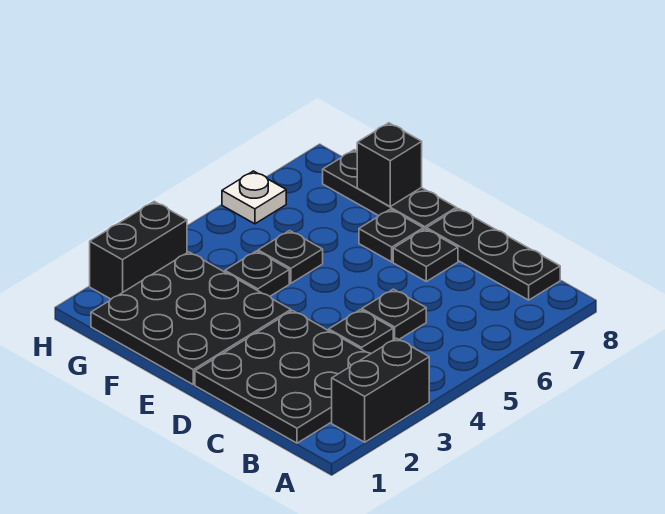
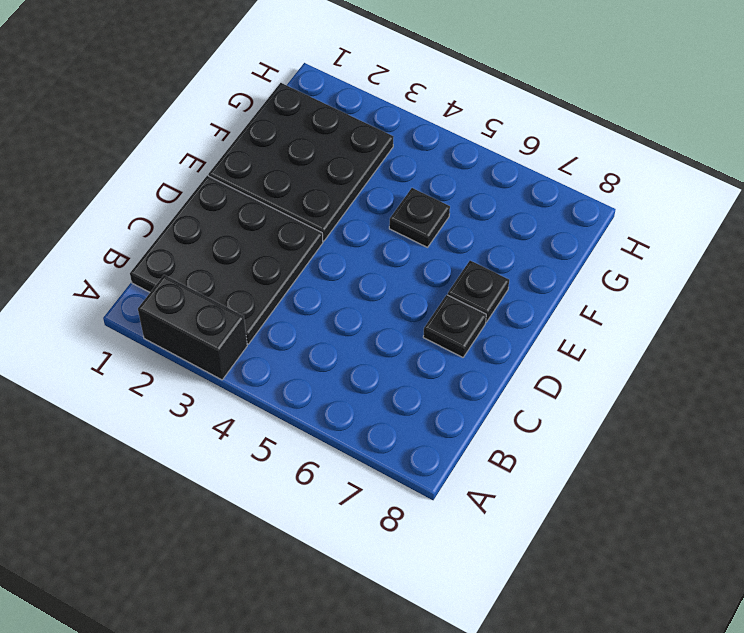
none -> black plate B8:D8 level 1
none -> black plate C4 level 1
none -> black plate C5 level 1

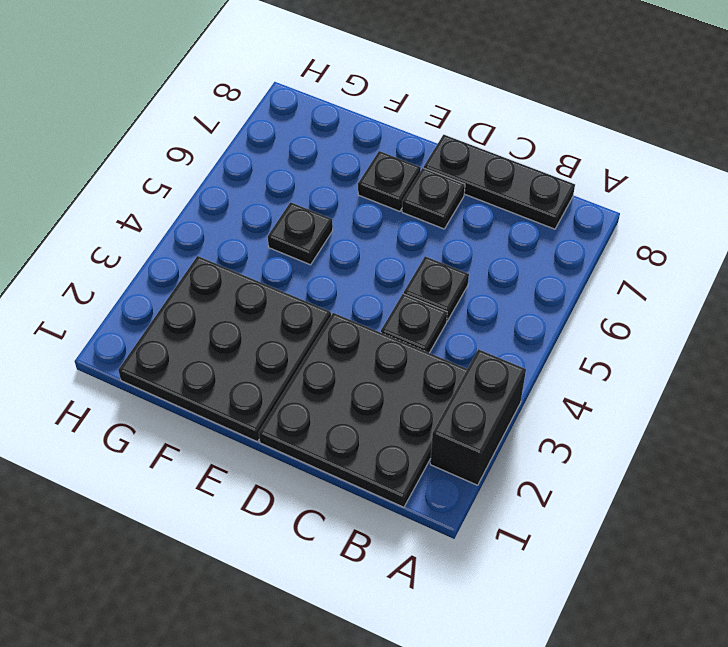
none -> black plate E8:G8 level 1
none -> black plate F4 level 1
none -> black brick H2:H3 level 1

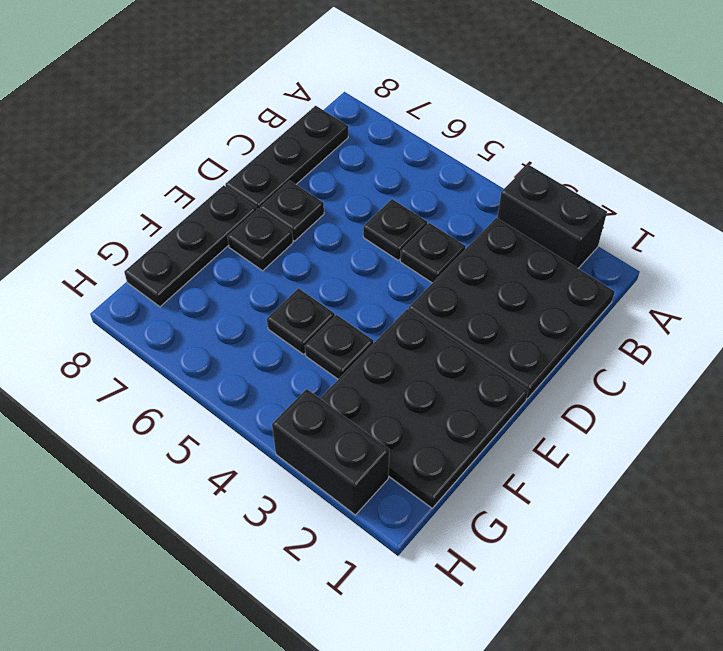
none -> white plate H6 level 1
none -> black brick F8 level 2

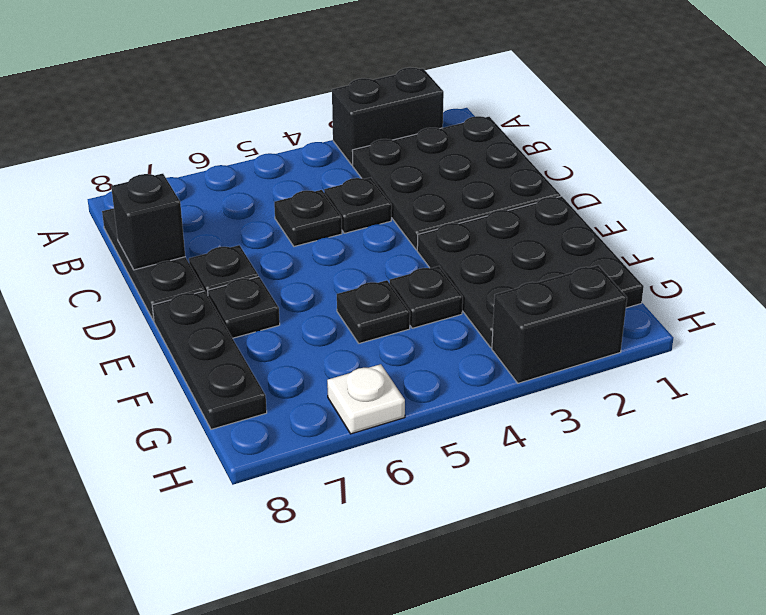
black brick C8 level 2 -> black brick F8 level 2

